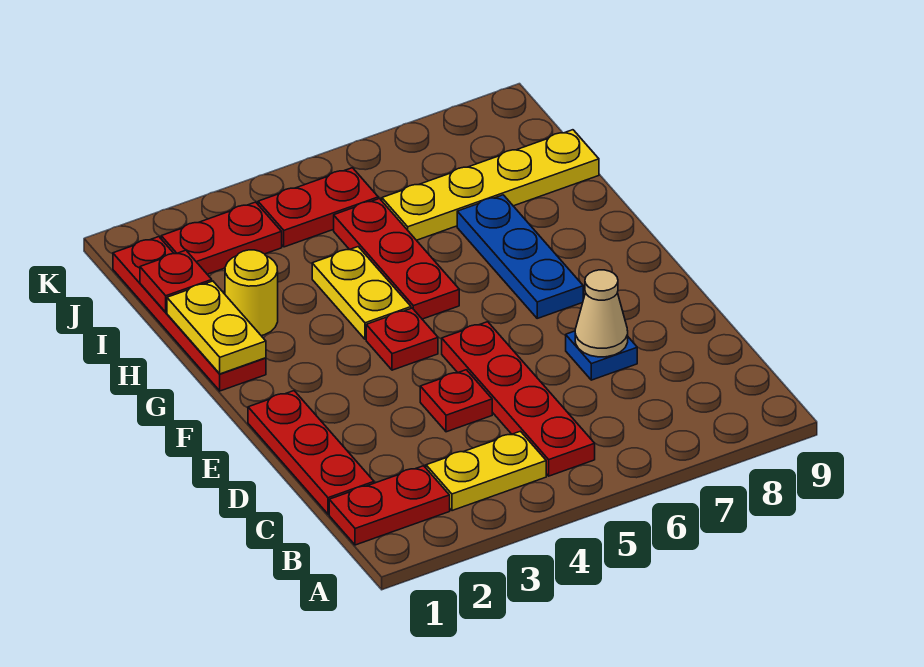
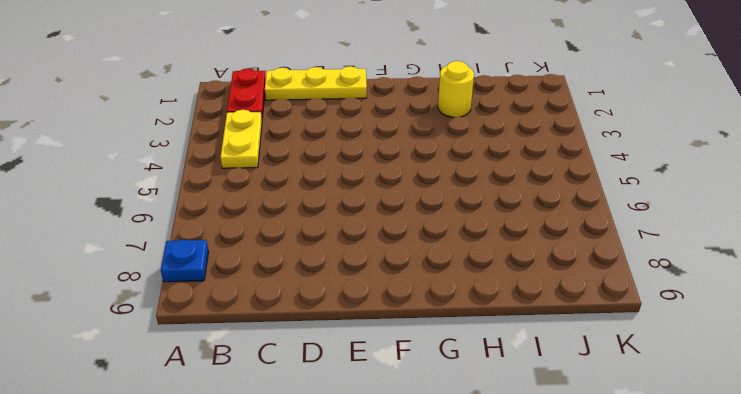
blue plate A8 level 1 -> blue plate D7 level 1
yellow plate C1:E1 level 1 -> red plate C1:E1 level 1
none -> red plate B5:E5 level 1
none -> red plate D4 level 1
none -> red plate F4 level 1

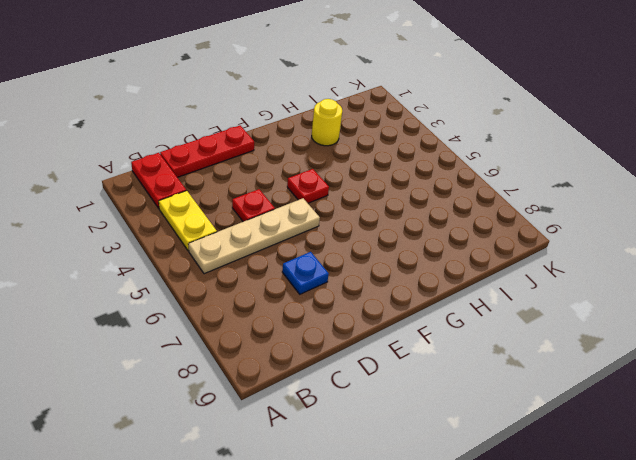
tan plate B5:E5 level 1 -> red plate B5:E5 level 1
none -> blue plate F7:H7 level 1
none -> red plate G1:J1 level 1
none -> yellow plate G4:H4 level 1

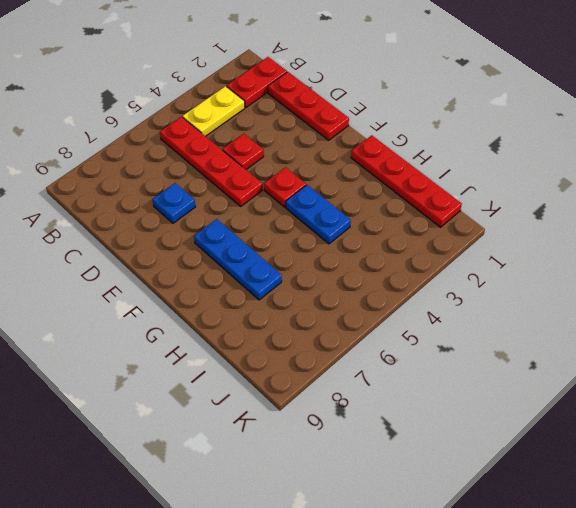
blue plate G4:H4 level 1 -> yellow plate G4:H4 level 1
none -> red plate G5:I5 level 1
none -> yellow round brick H2 level 1
none -> yellow plate I6:I9 level 1

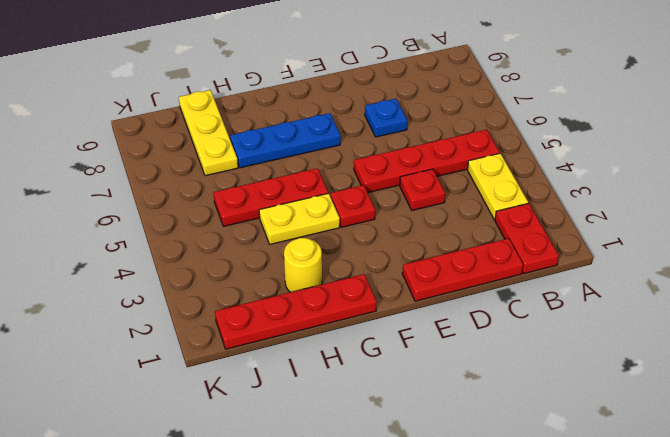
yellow plate I7:I9 level 1 -> yellow plate I6:I9 level 1
none -> red plate J2:J3 level 1
none -> red plate J4:J5 level 1
none -> tan cone D7 level 2

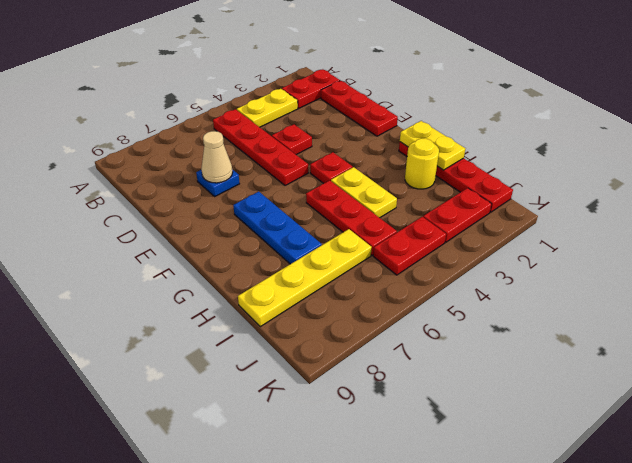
none -> red plate I1 level 2

